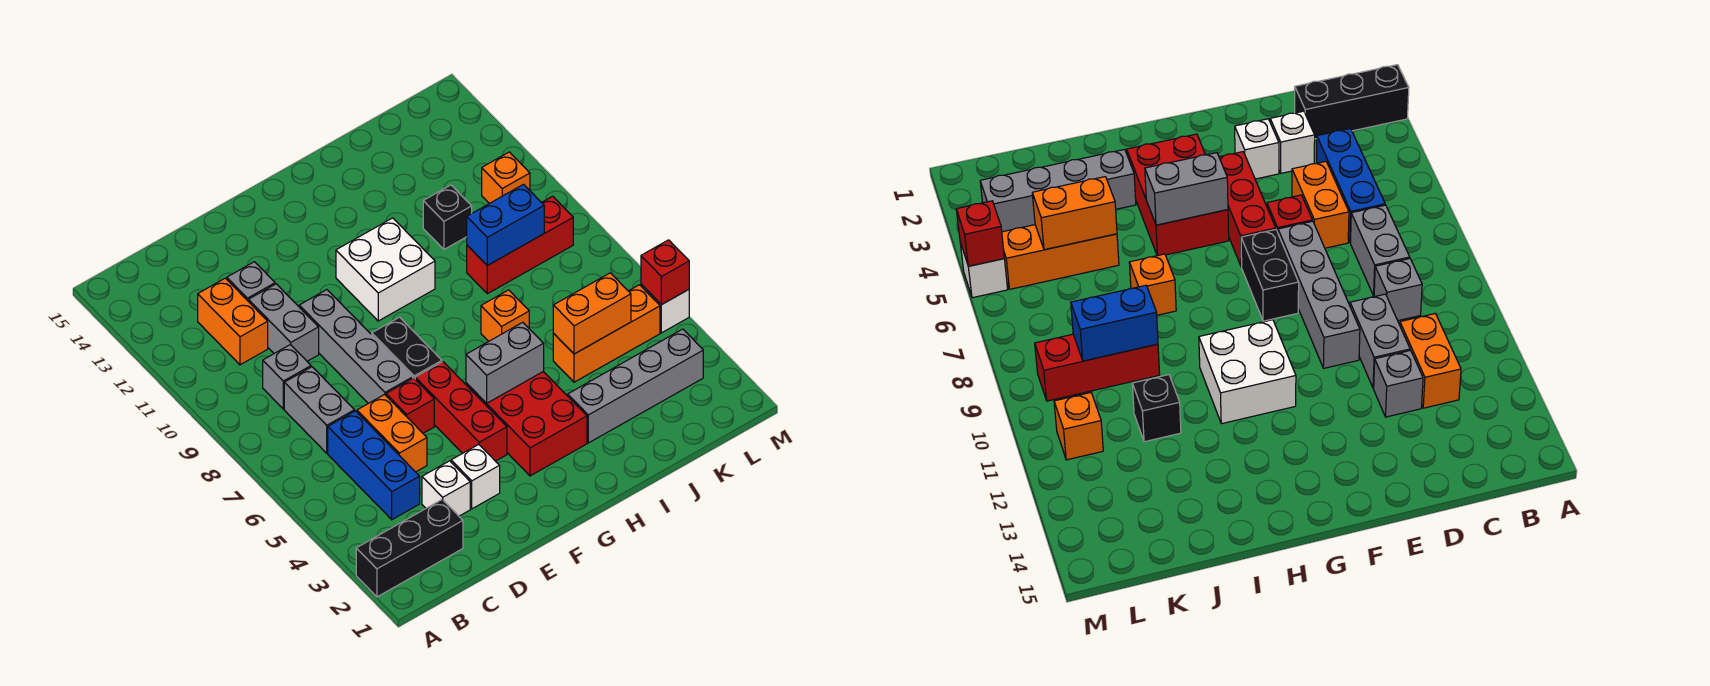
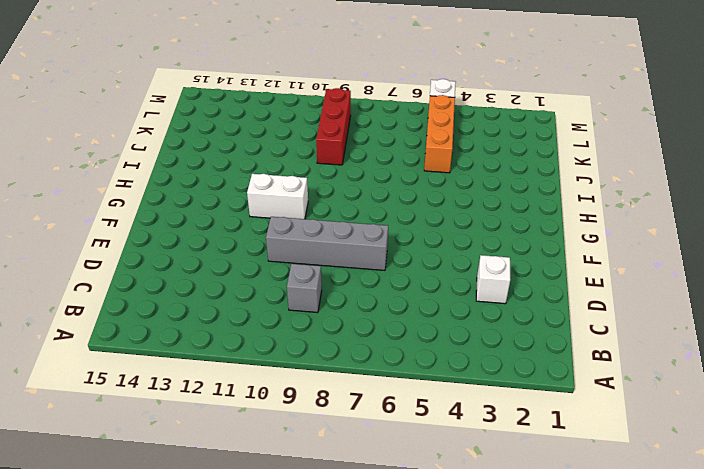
white brick G10:G11 level 1 -> white brick G10:H11 level 1
none -> black brick A2:C2 level 1
none -> blue brick C4:C6 level 1
none -> grey brick C7:C8 level 1

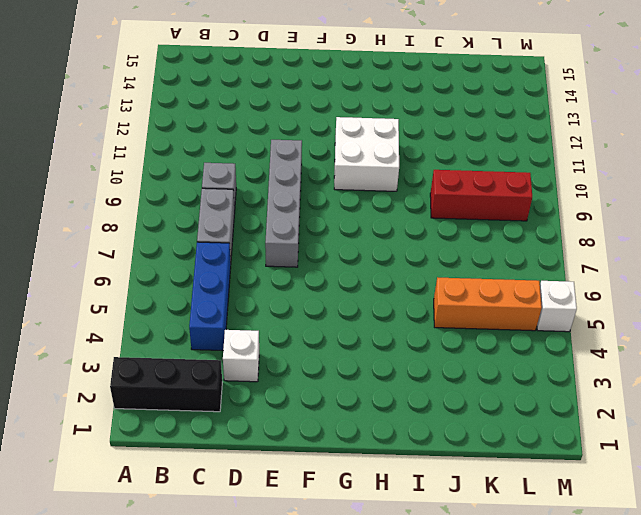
none -> orange brick C11:C12 level 1
none -> orange brick D5:D6 level 1
none -> grey brick D10:D11 level 1

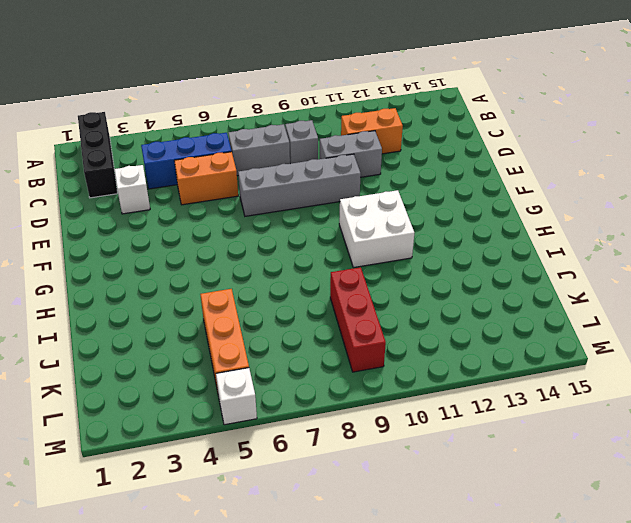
none -> grey brick D12 level 1
none -> white brick E3 level 1
none -> red brick E6 level 1

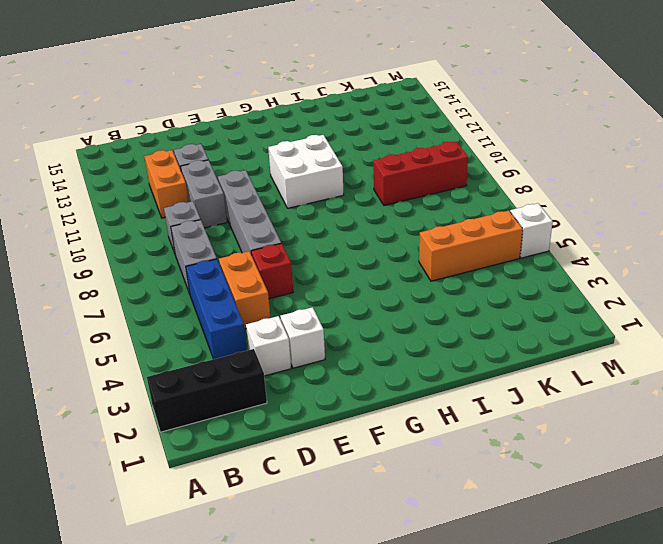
none -> red brick F4:F6 level 1
none -> black brick F7:F8 level 1
none -> red brick G3:H5 level 1

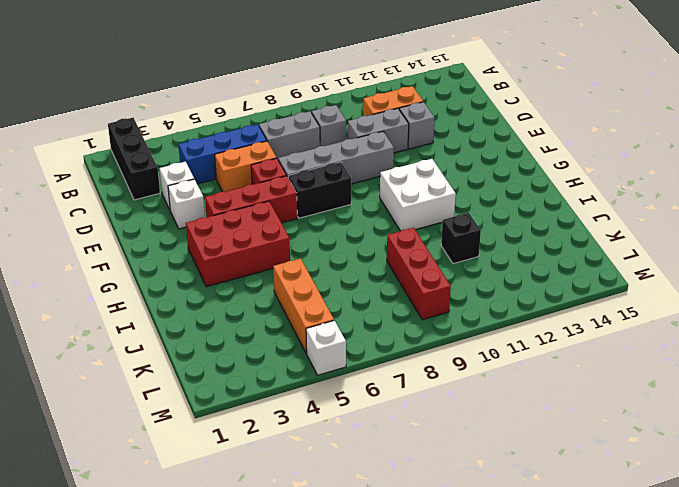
none -> grey brick I3:L3 level 1
none -> orange brick I7 level 1
none -> orange brick L11 level 1

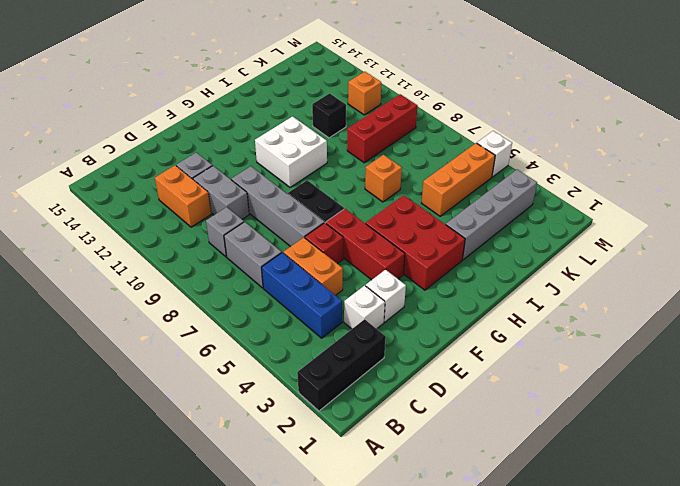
none -> grey brick G5:H5 level 2
none -> orange brick J5:K5 level 2
none -> blue brick J9:K9 level 2

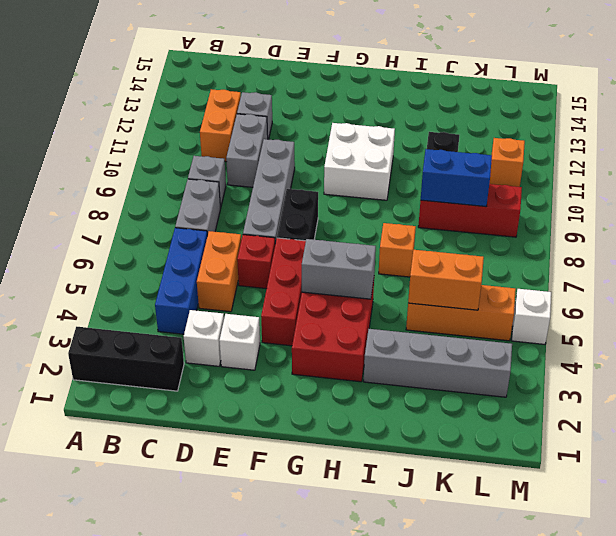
none -> red brick M5 level 2

